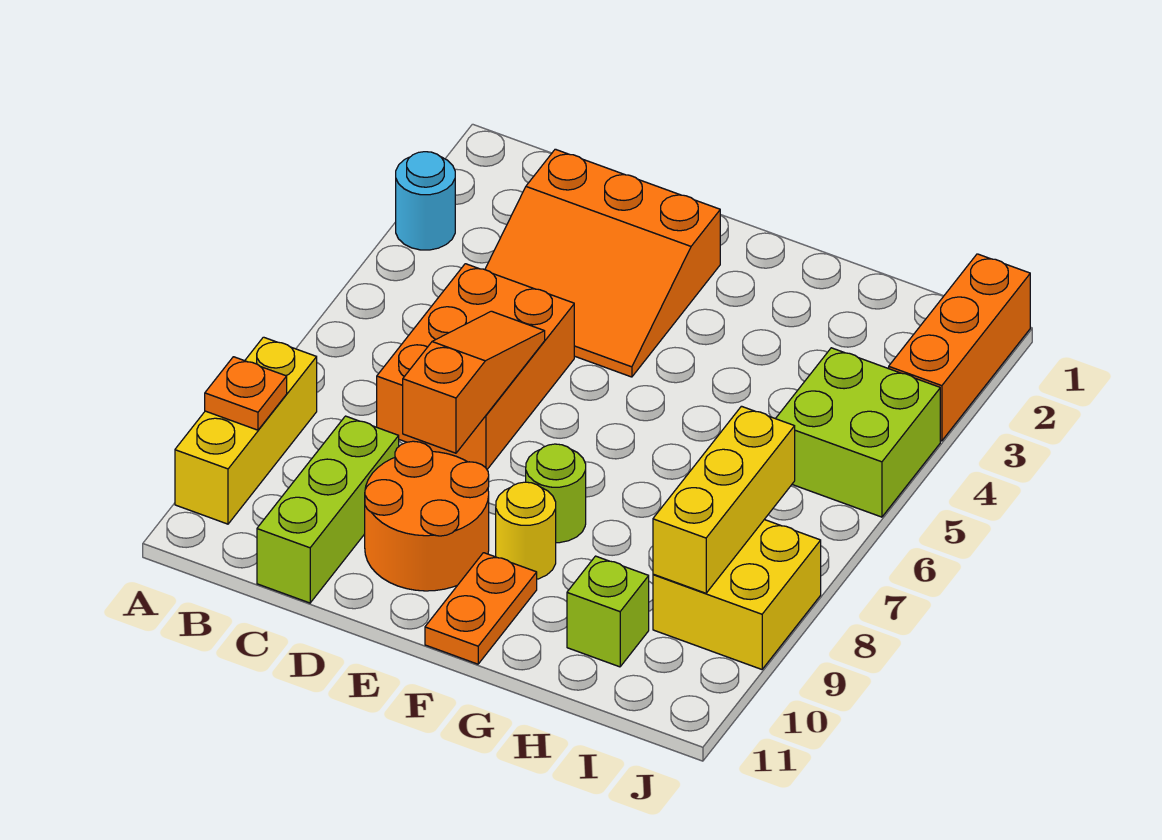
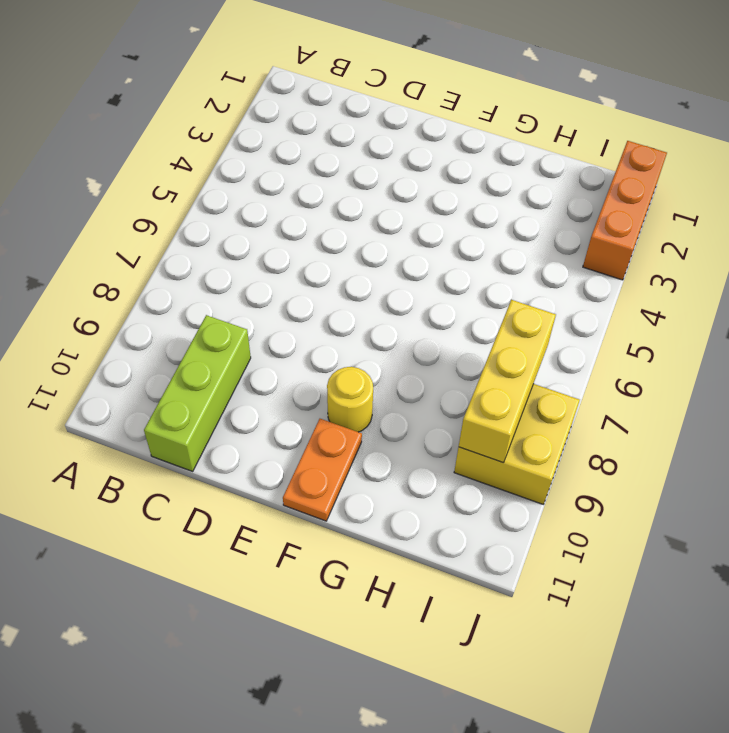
none -> cyan round brick A3 level 1
none -> yellow brick A8:A10 level 1
none -> orange slope C2:E4 level 1 top 2

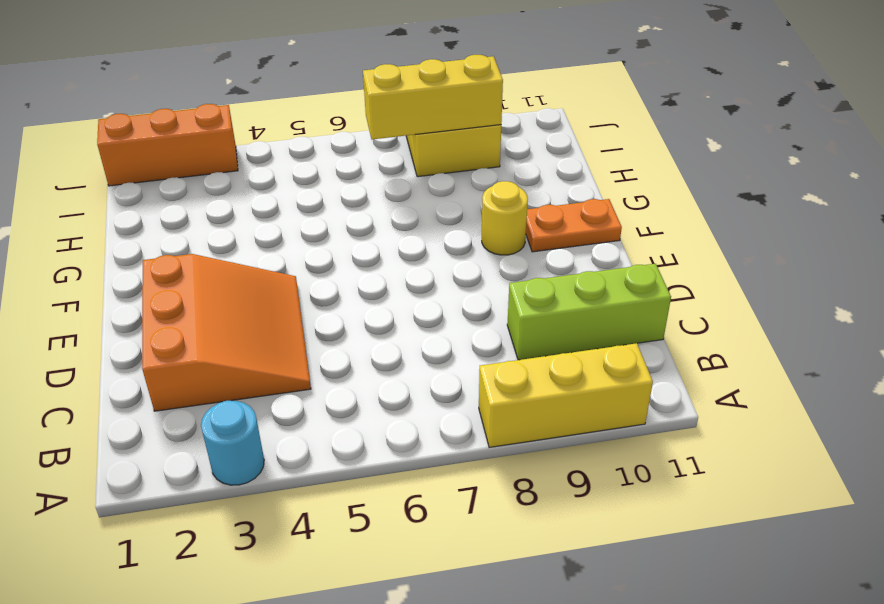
none -> orange brick C5:D7 level 1
none -> orange round brick D9:E10 level 1
none -> lime round brick F8 level 1

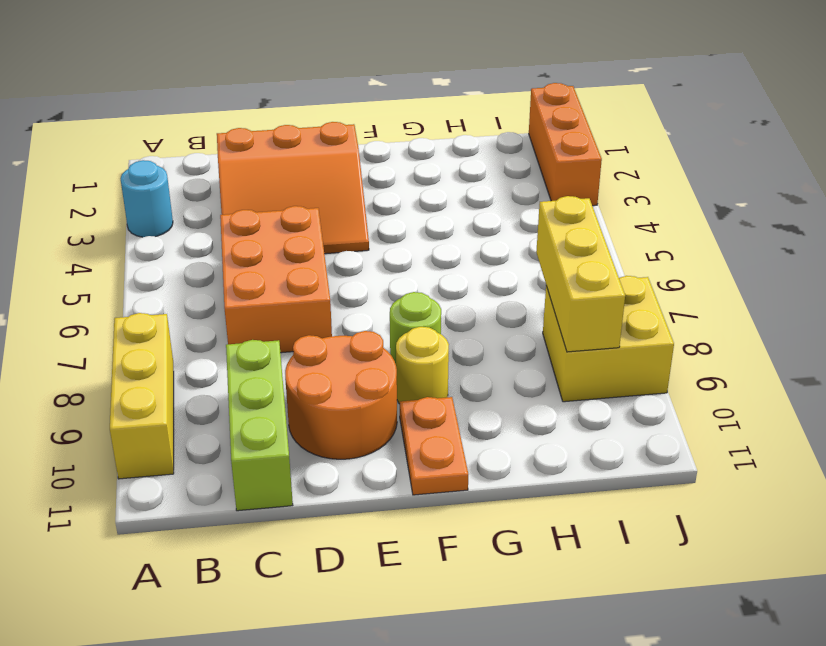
none -> lime brick H10 level 1
none -> lime brick I4:J5 level 1
none -> orange plate A9 level 2

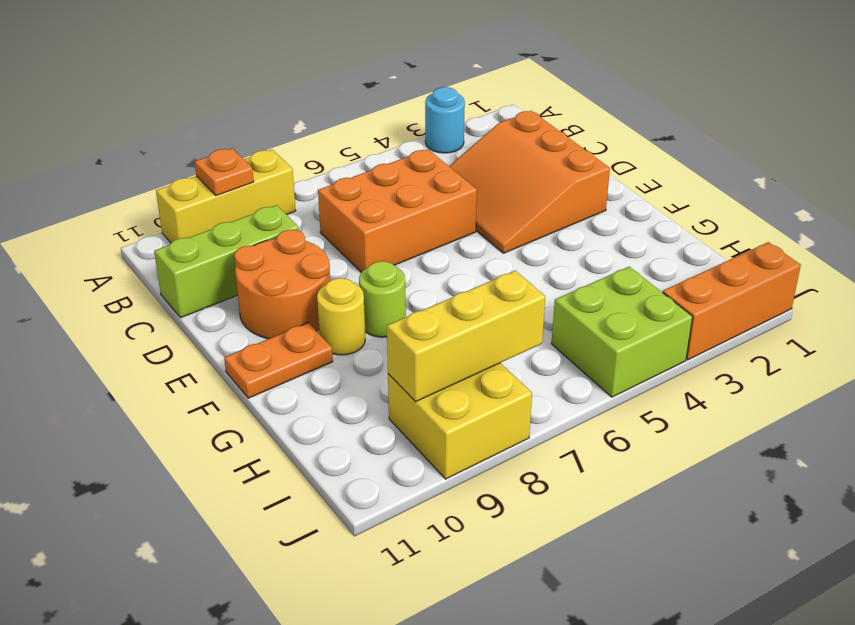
none -> lime brick H10 level 1
none -> orange slope D6:D8 level 2 top 8

